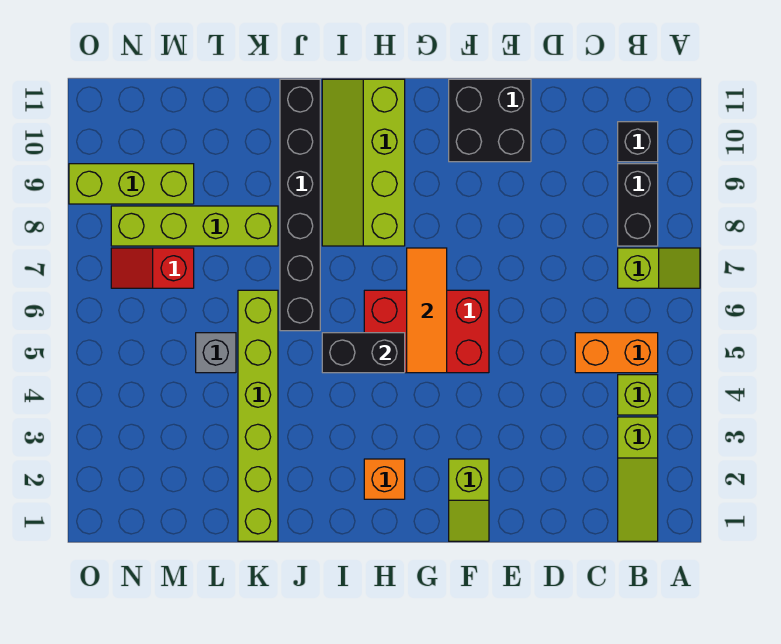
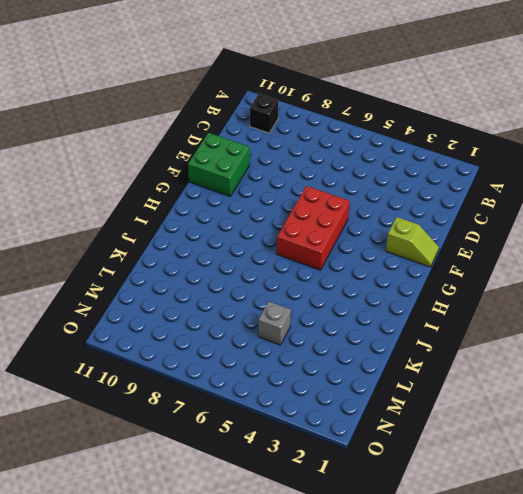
green brick E10:F11 level 1 -> black brick E10:F11 level 1
none -> lime slope A7:B7 level 1 top B
none -> lime slope B1:B3 level 1 top 3
none -> lime brick B4 level 1

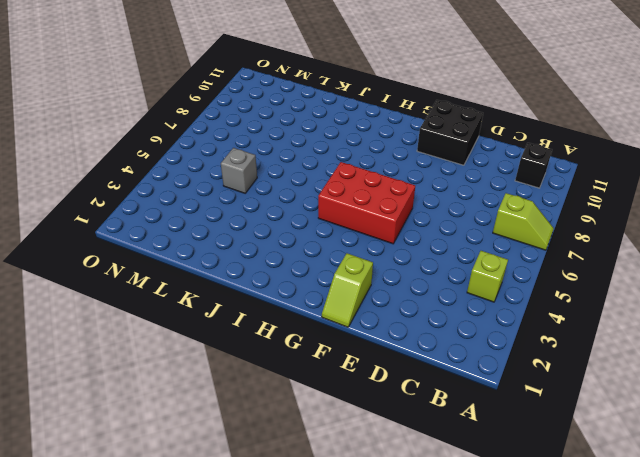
none -> lime slope B1:B3 level 1 top 3
none -> orange brick B5:C5 level 1
none -> black brick B8:B9 level 1

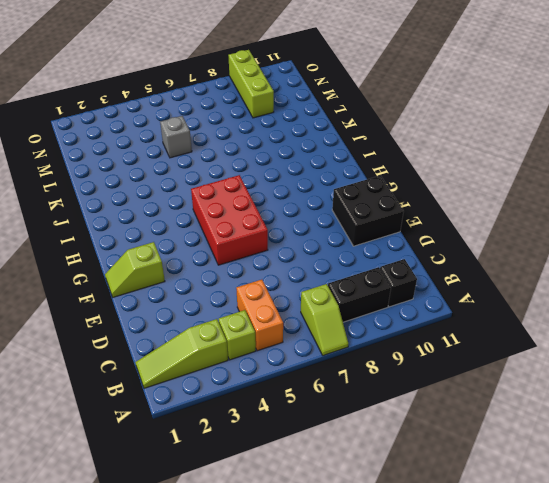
none -> orange brick H2 level 1
none -> lime slope H8:I11 level 1 top H
none -> black brick J6:J11 level 1

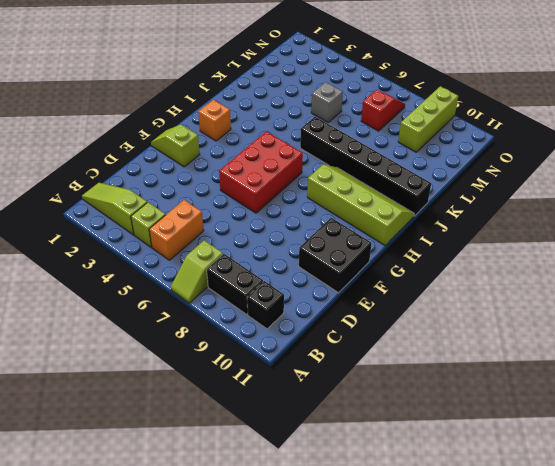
none -> lime brick K1:K6 level 1
none -> lime brick K8:N8 level 1
none -> orange tile G5:G7 level 2

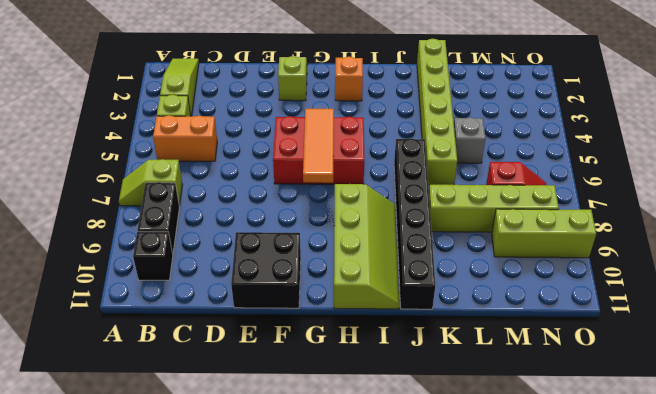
none -> black brick H5:I5 level 2

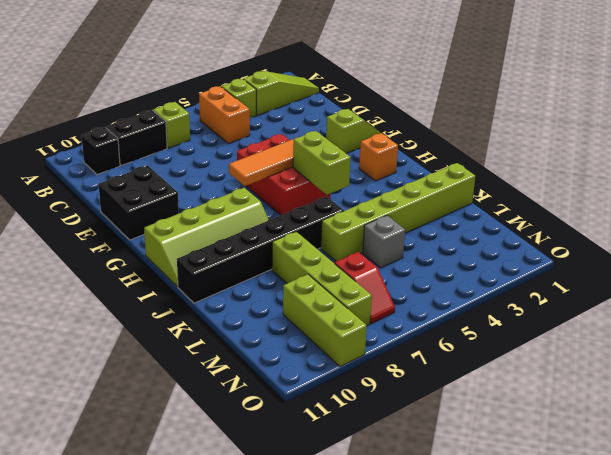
lime brick H5:I5 level 2 -> black brick H5:I5 level 2

